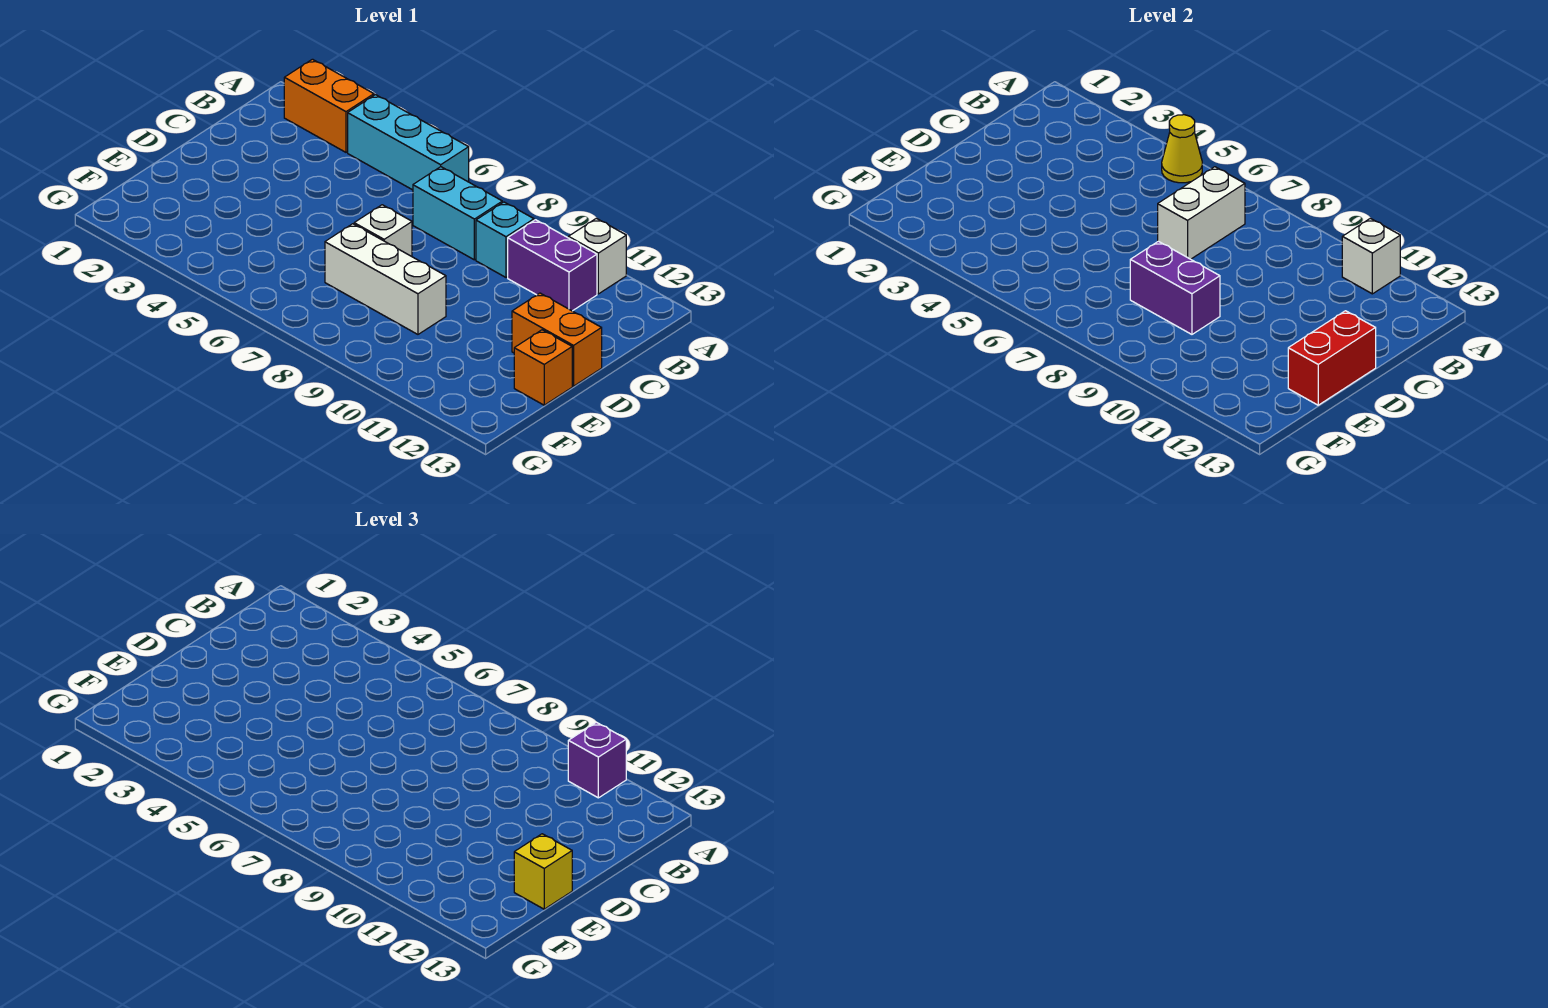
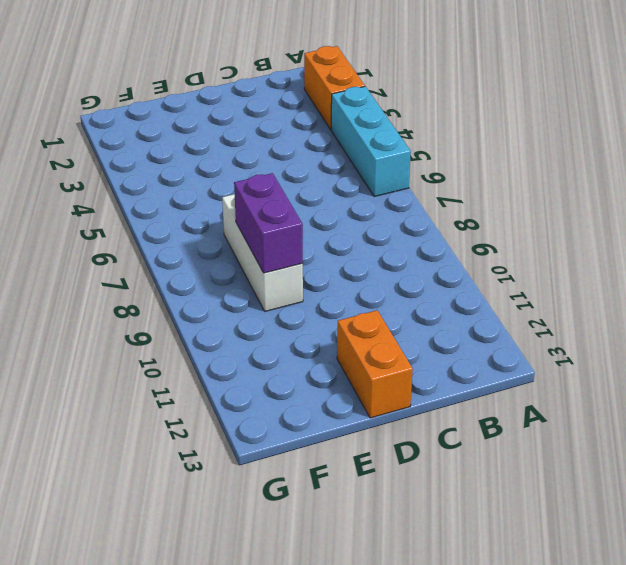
none -> white brick A11 level 1
none -> cyan brick B7:B8 level 1
none -> cyan brick B9 level 1

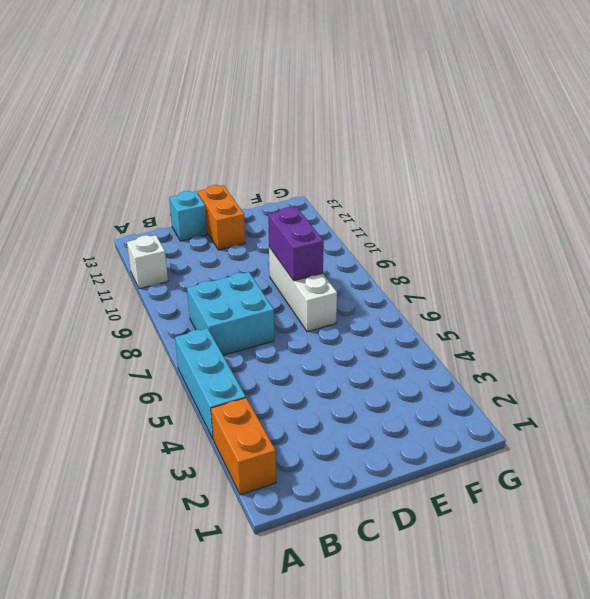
cyan brick B7:C8 level 1 -> cyan brick B7:B8 level 1
cyan brick C13 level 1 -> cyan brick B9 level 1
none -> purple brick B10:B11 level 1
none -> white brick D7 level 1
none -> orange brick E13 level 1

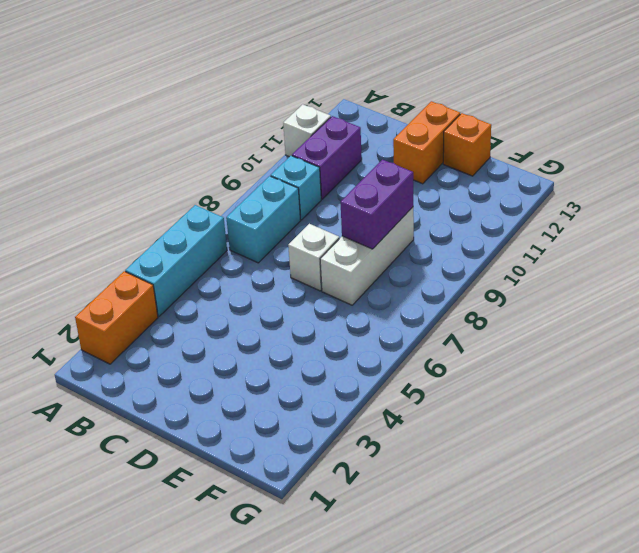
none -> yellow cone A5 level 2
none -> white brick A11 level 2
none -> white brick B7:C7 level 2

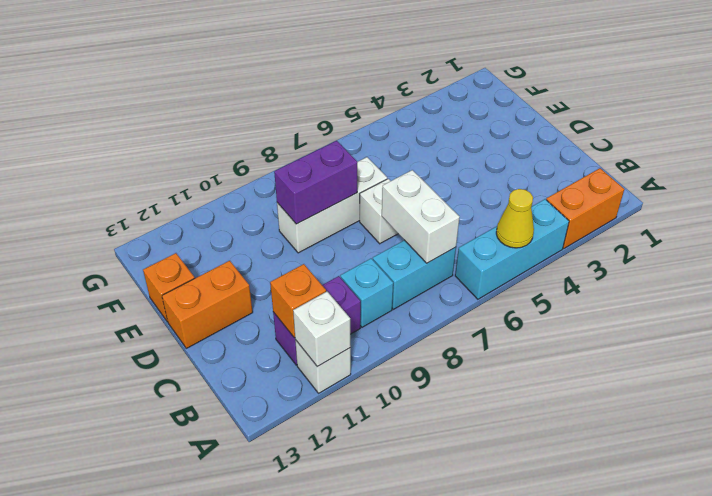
orange brick B11 level 2 -> none
none -> red brick D13:E13 level 2
none -> purple brick A11 level 3
none -> yellow brick E13 level 3

